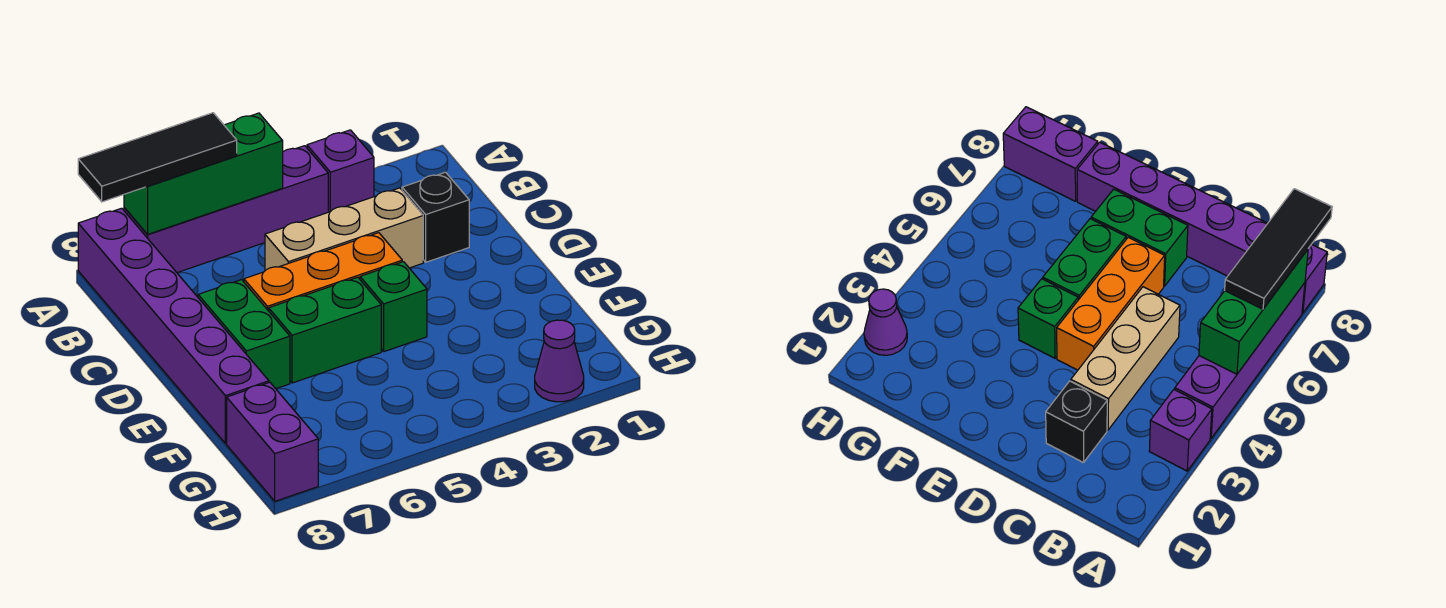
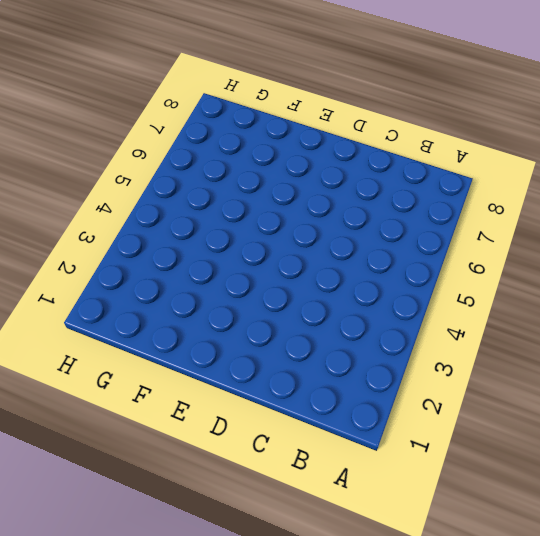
none -> purple brick A3 level 1
none -> purple brick A4:A7 level 1
none -> purple brick A8:F8 level 1

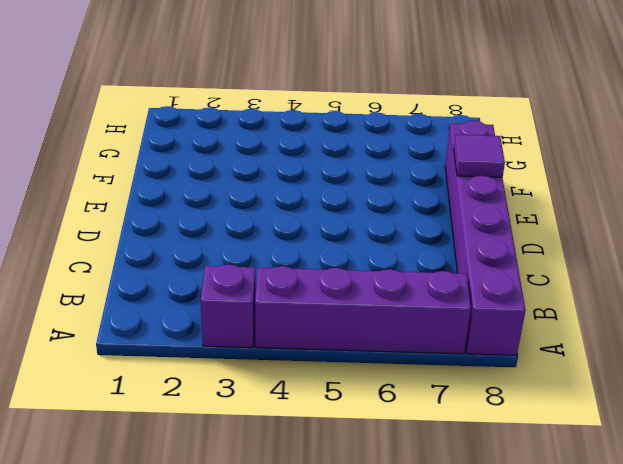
purple tile E8 level 2 -> none
none -> black brick C2 level 1
none -> tan brick C3:C5 level 1
none -> orange brick D4:D6 level 1

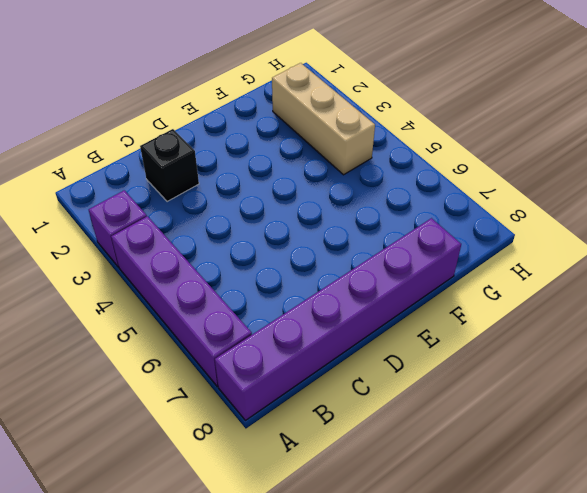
tan brick G2:G4 level 1 -> tan brick C3:C5 level 1
none -> orange brick D4:D6 level 1
none -> green brick D7:E7 level 1
none -> green brick E4 level 1

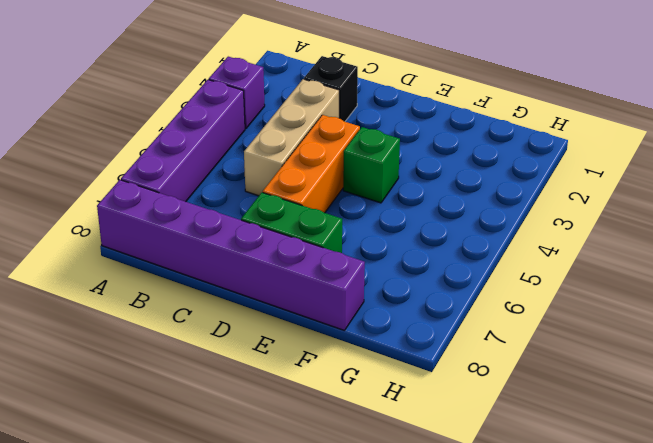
none -> green brick E5:E6 level 1
none -> purple brick G8:H8 level 1
none -> purple cone H2 level 1

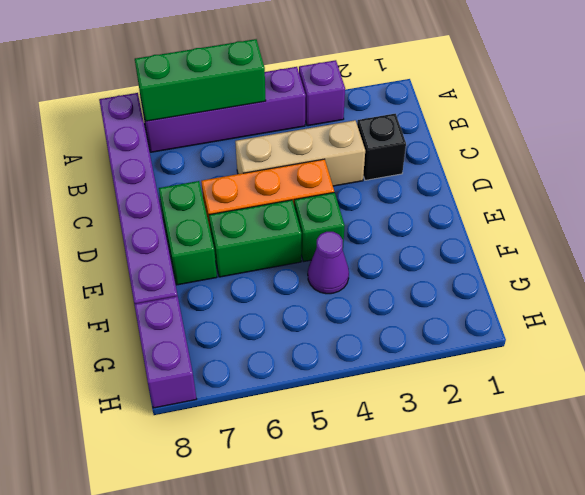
purple cone F4 level 1 -> purple cone H2 level 1
none -> black tile A6:A8 level 3

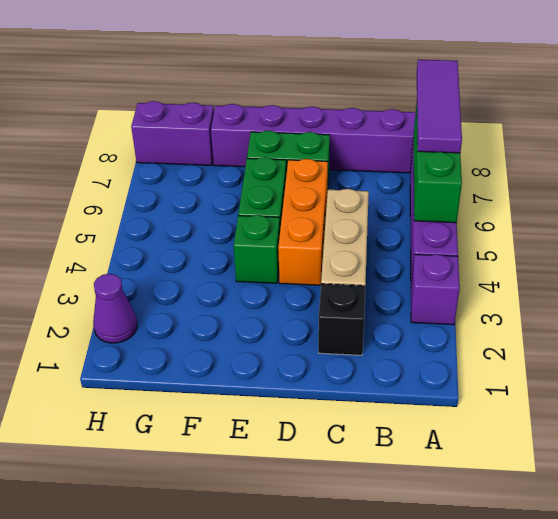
purple tile A6:A8 level 3 -> black tile A6:A8 level 3

